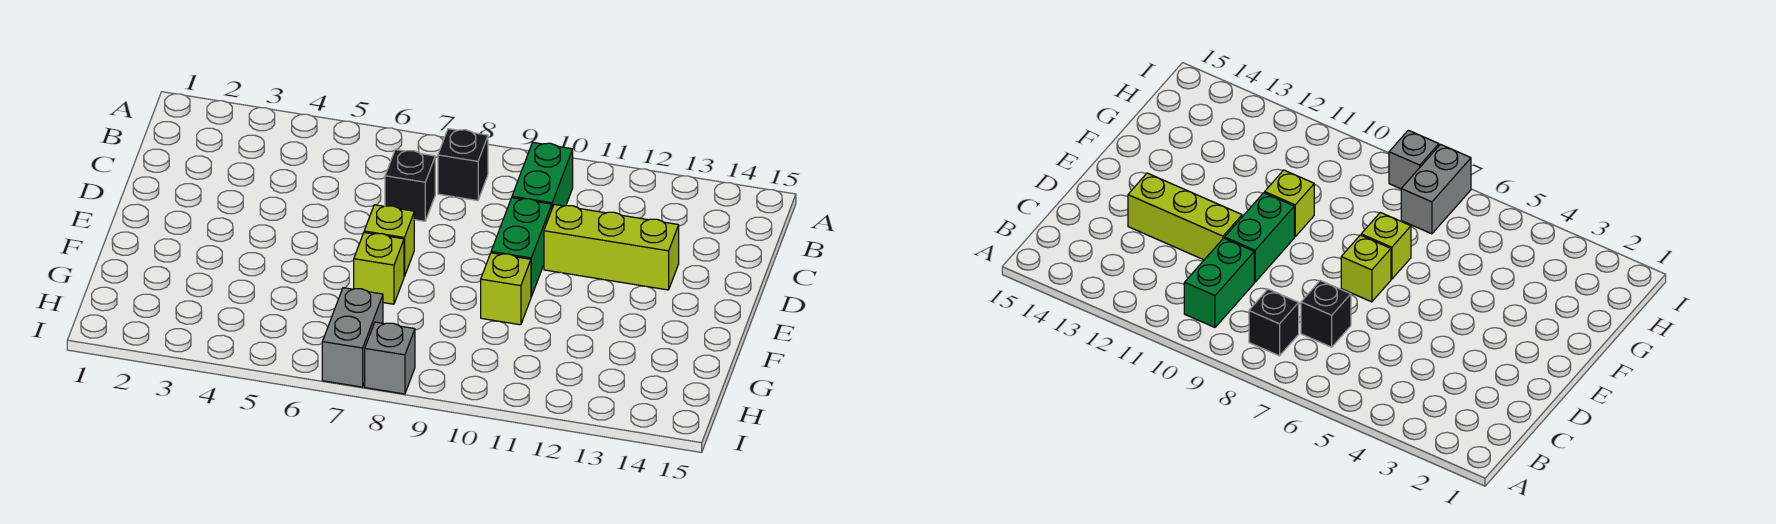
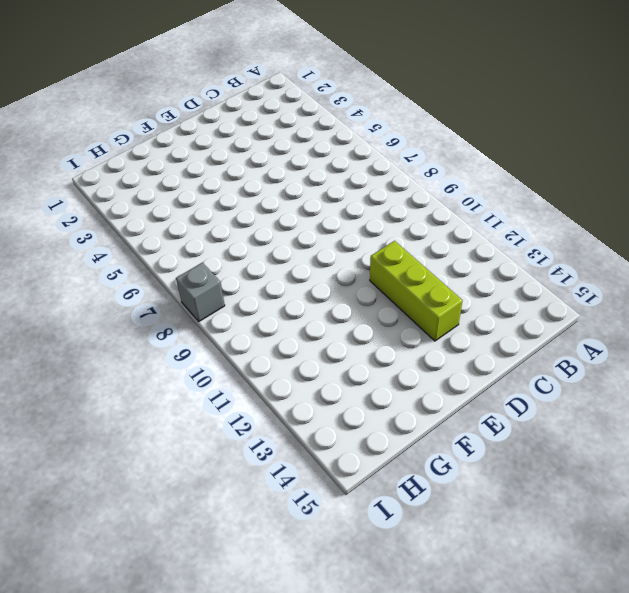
none -> black brick B8 level 1
none -> green brick B10:C10 level 1

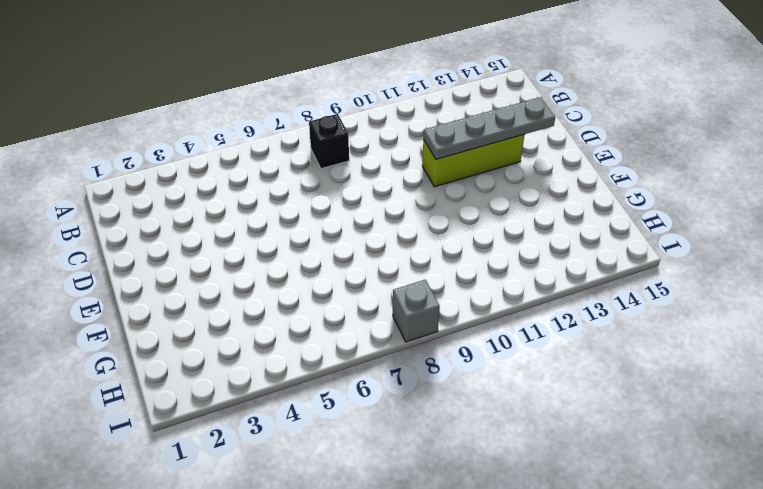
grey plate D11:D14 level 2 -> none
none -> green brick B10:C10 level 1
none -> black brick C7 level 1

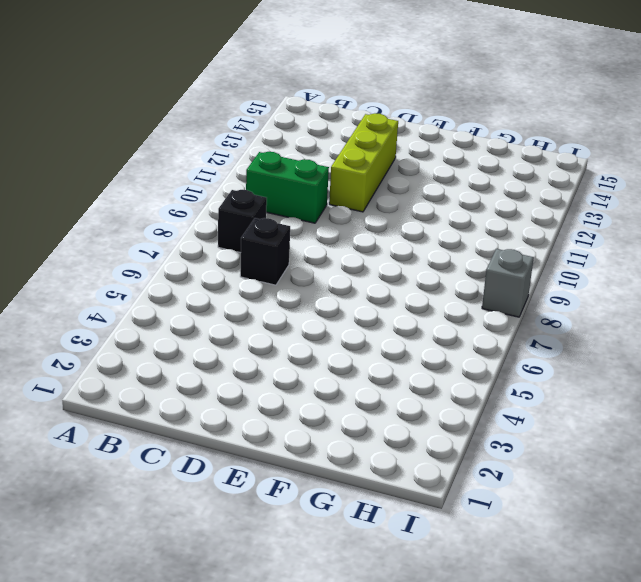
none -> green brick D10:E10 level 1
none -> lime brick E7 level 1

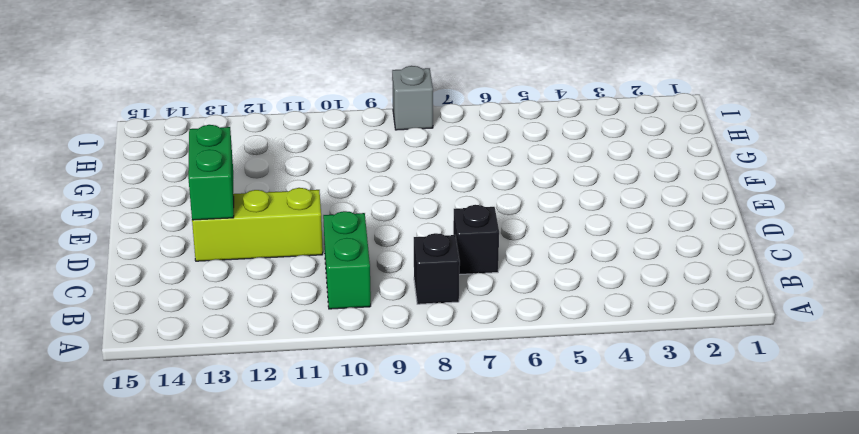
green brick D13:E13 level 2 -> green brick D10:E10 level 1
none -> lime brick E7 level 1
none -> lime brick F7 level 1

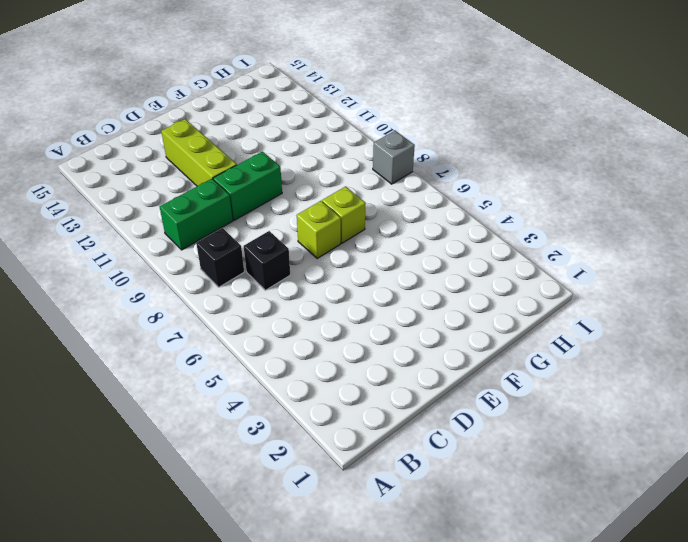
none -> lime brick F10 level 1
none -> grey brick H7:I7 level 1

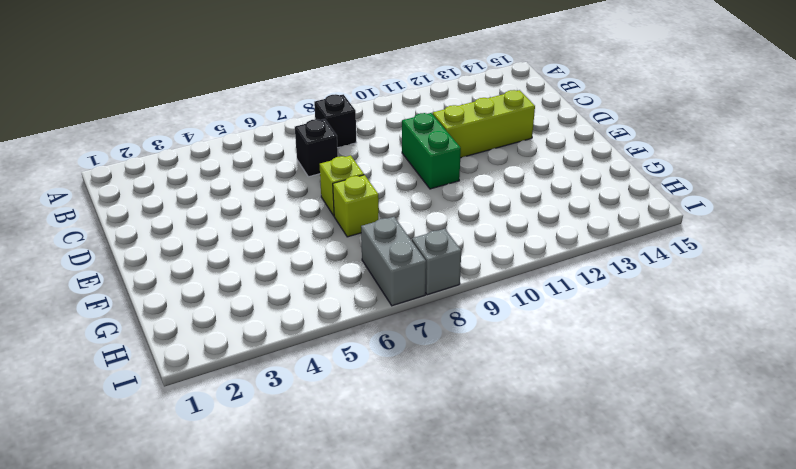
none -> green brick B10:C10 level 1
none -> lime brick F10 level 1

